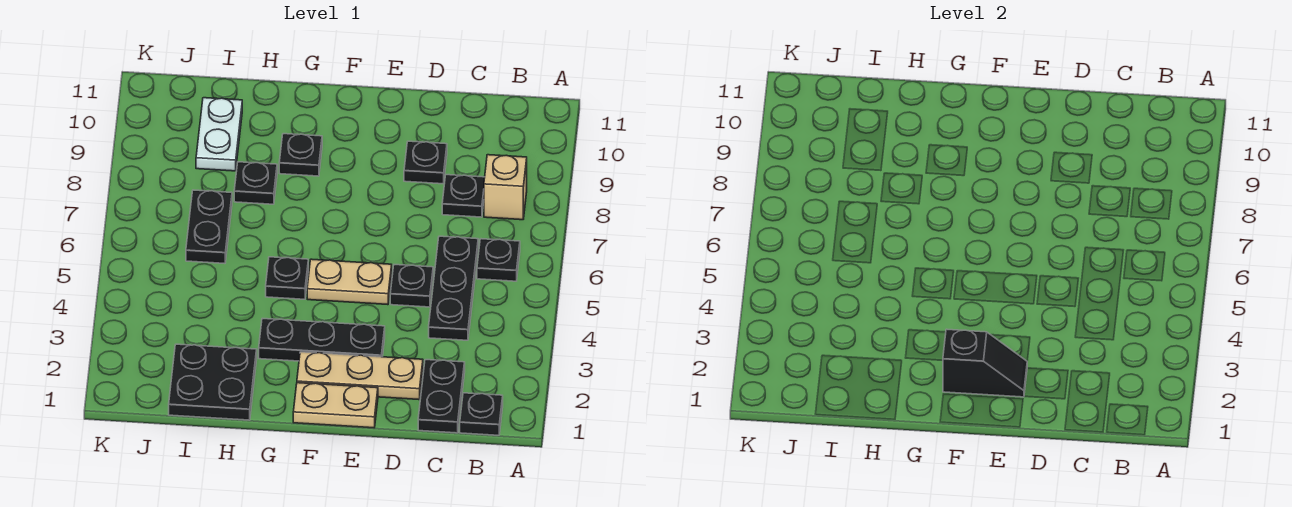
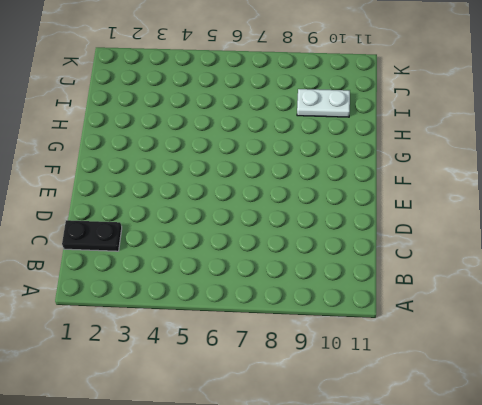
none -> black plate B1 level 1
none -> black plate B6 level 1
none -> tan brick B8 level 1

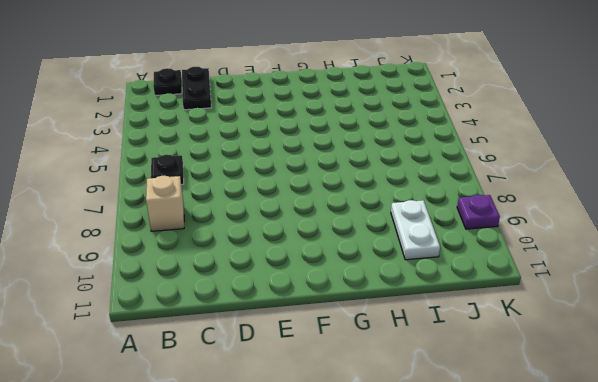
purple plate K9 level 1 -> none
none -> black plate C4:C6 level 1
none -> black plate C8 level 1
none -> tan plate D2:F2 level 1

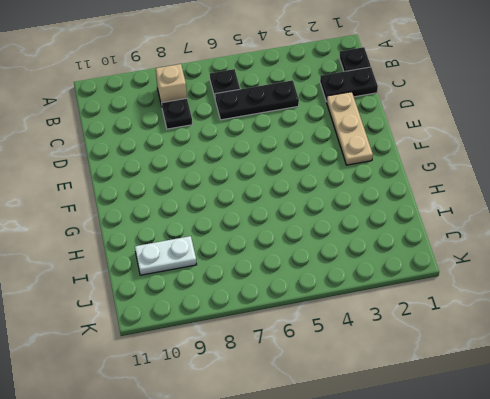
none -> black plate D5 level 1
none -> black plate D9 level 1
none -> tan plate E1:F1 level 1

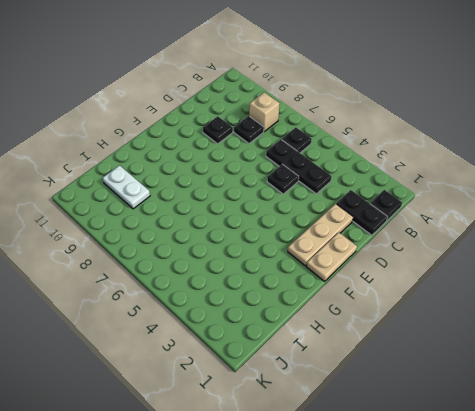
none -> black plate E3:G3 level 1
none -> tan plate E5:F5 level 1
none -> black plate G5 level 1

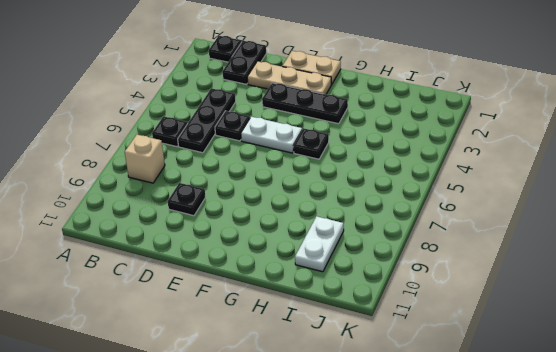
white plate E5:F5 level 1 -> tan plate E5:F5 level 1
none -> black plate C8 level 1
none -> black plate G9 level 1
none -> black plate H1:I2 level 1

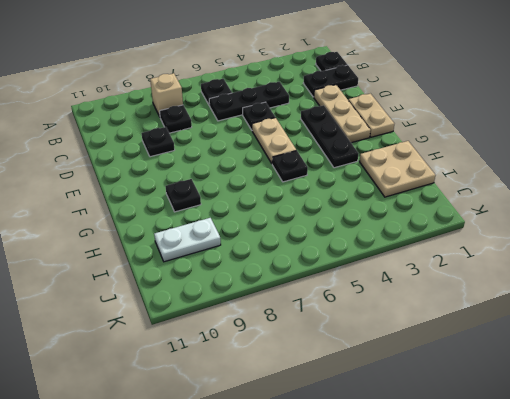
tan plate H1:I2 level 1 -> black plate H1:I2 level 1
none -> black plate H8 level 1
none -> black plate I6:I7 level 1
none -> black slope E2:F2 level 2 top F

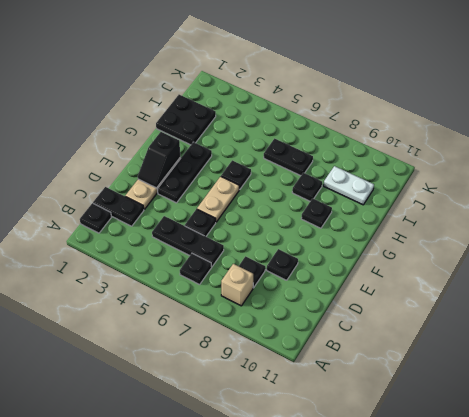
none -> tan plate E1:F1 level 1

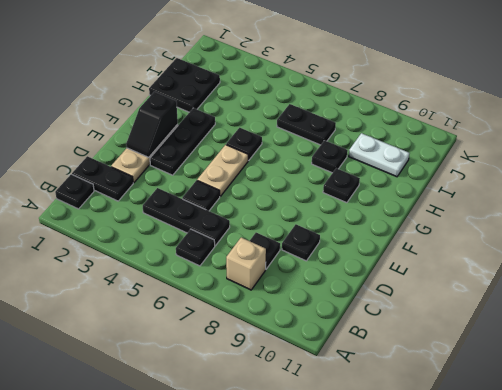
none -> tan plate E1:F1 level 1

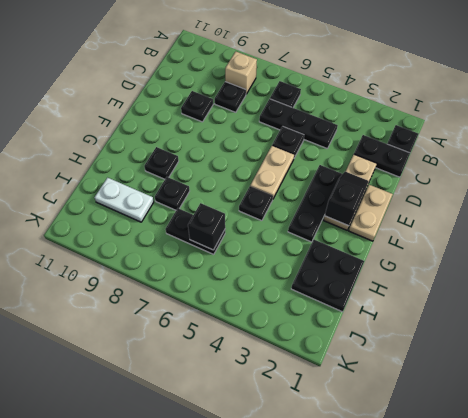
black brick I6 level 2 -> none

